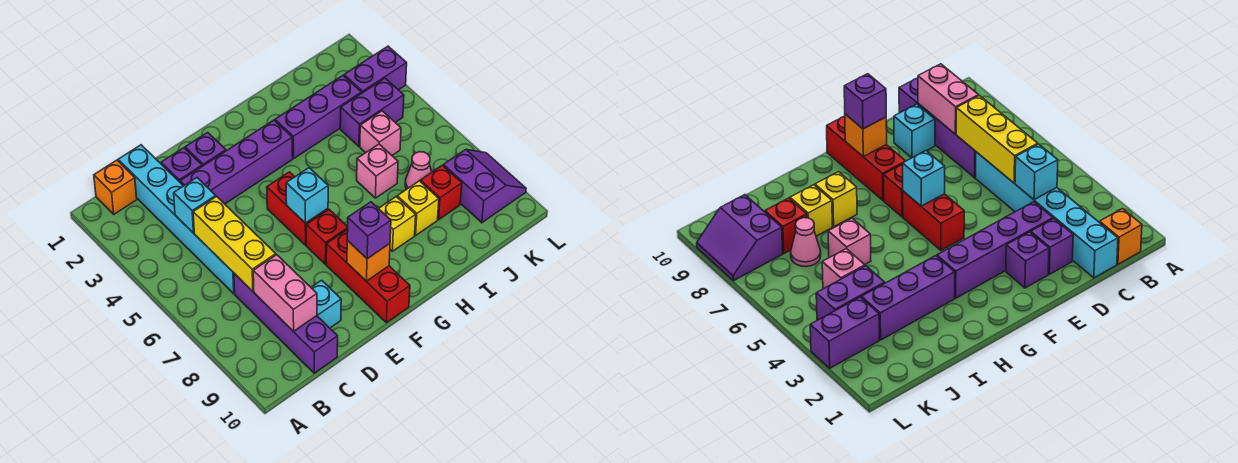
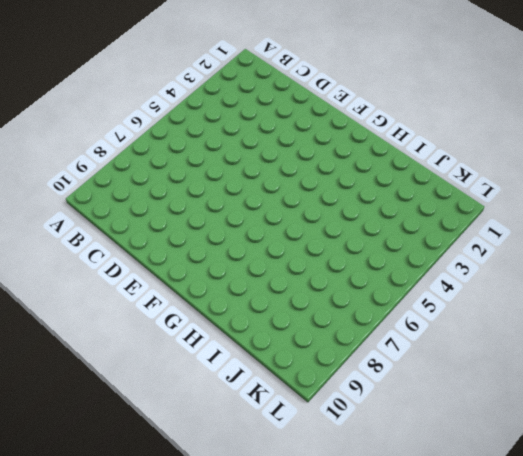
none -> orange brick B1 level 1
none -> cyan brick C1:C6 level 1
none -> purple brick C7:C10 level 1

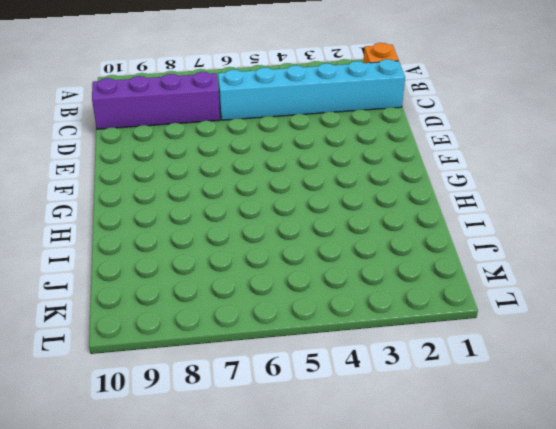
none -> purple brick D2 level 1
none -> purple brick D3:G3 level 1
none -> cyan brick D9 level 1

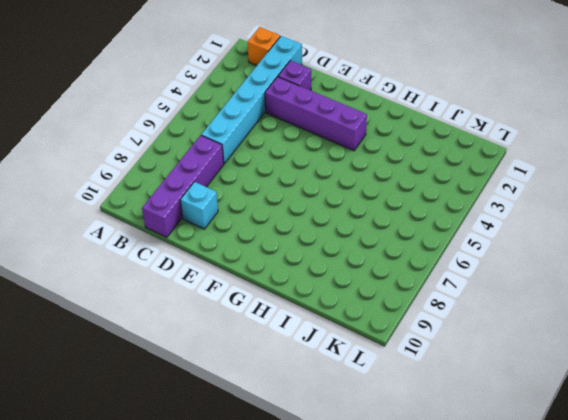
none -> purple brick E2 level 1
none -> red brick F5:F6 level 1
none -> red brick F7 level 1

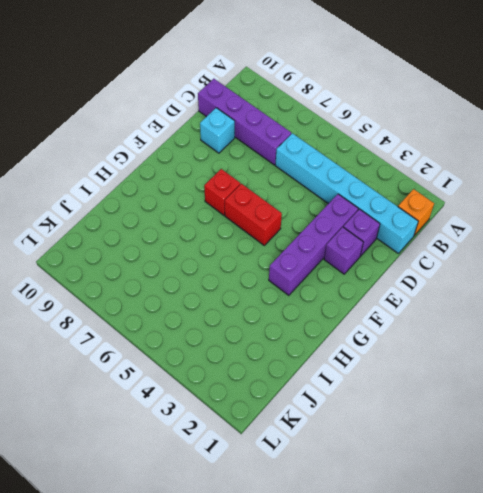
none -> red brick F8:F10 level 1
none -> purple brick H3:J3 level 1
none -> yellow brick H8 level 1

